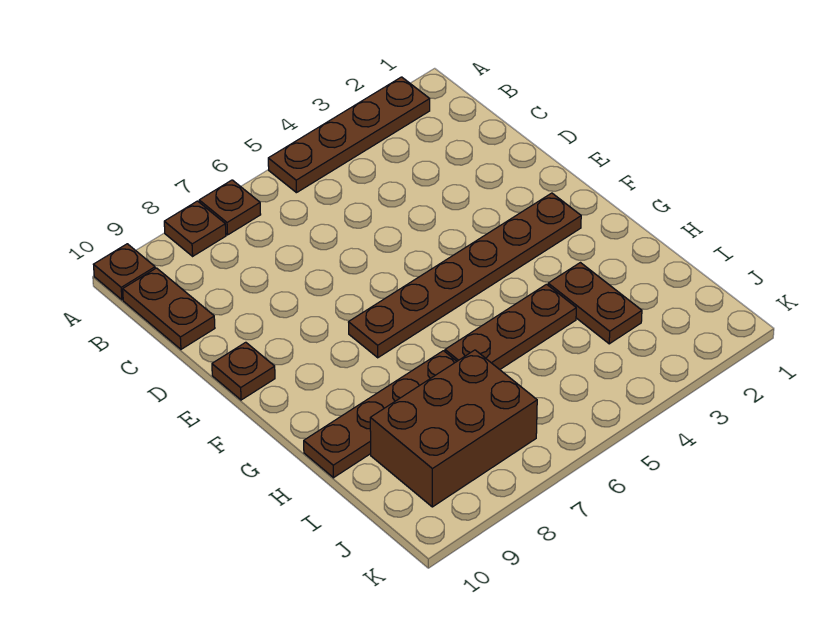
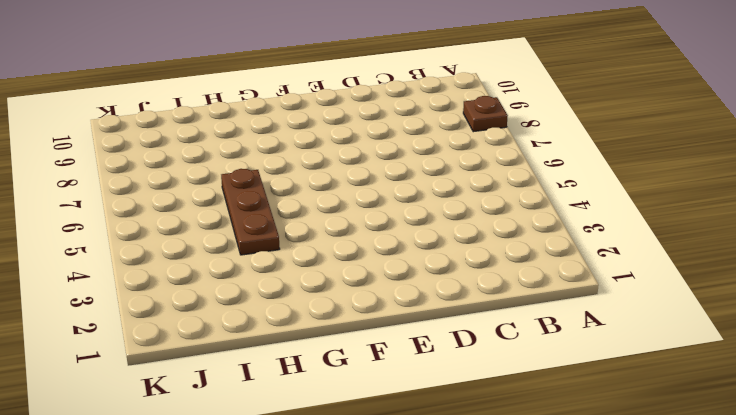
none -> brown plate A2:A5 level 1
none -> brown plate A7 level 1

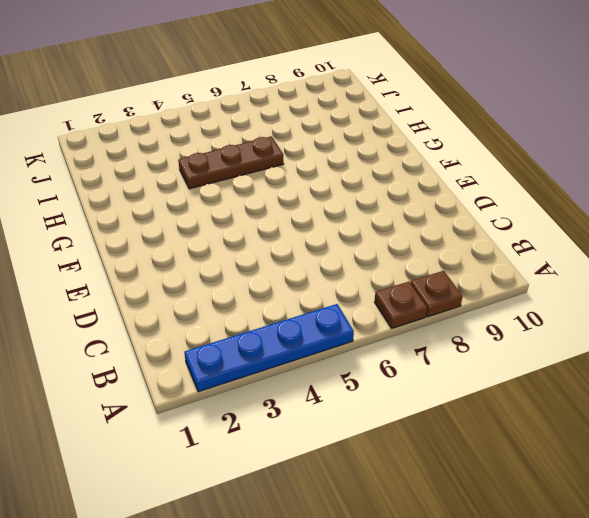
blue plate A2:A5 level 1 -> brown plate A2:A5 level 1
none -> brown plate A10 level 1
none -> brown plate B10:C10 level 1

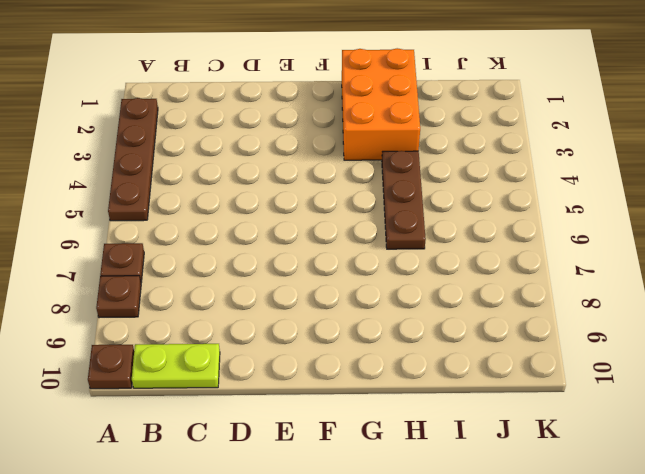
lime plate B10:C10 level 1 -> brown plate B10:C10 level 1
orange brick G1:H3 level 1 -> brown plate H3:I3 level 1
none -> brown plate E10 level 1
none -> brown plate F2:F7 level 1

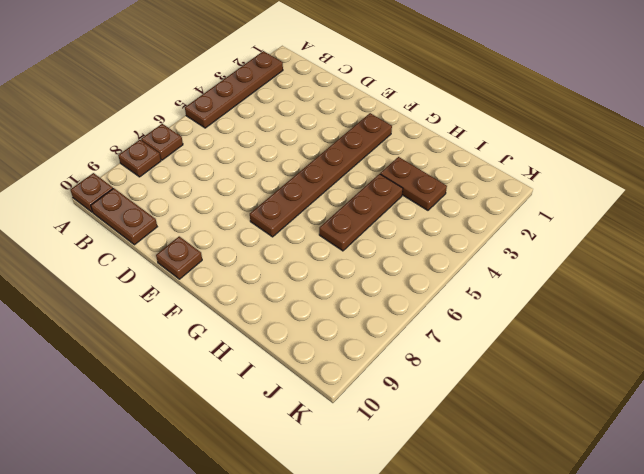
none -> brown plate H7:H10 level 1
none -> brown brick I7:J9 level 1

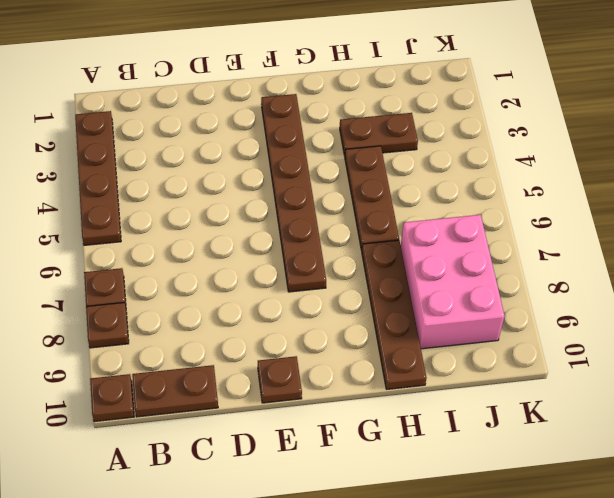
pink brick I7:J9 level 1 -> brown brick I7:J9 level 1

